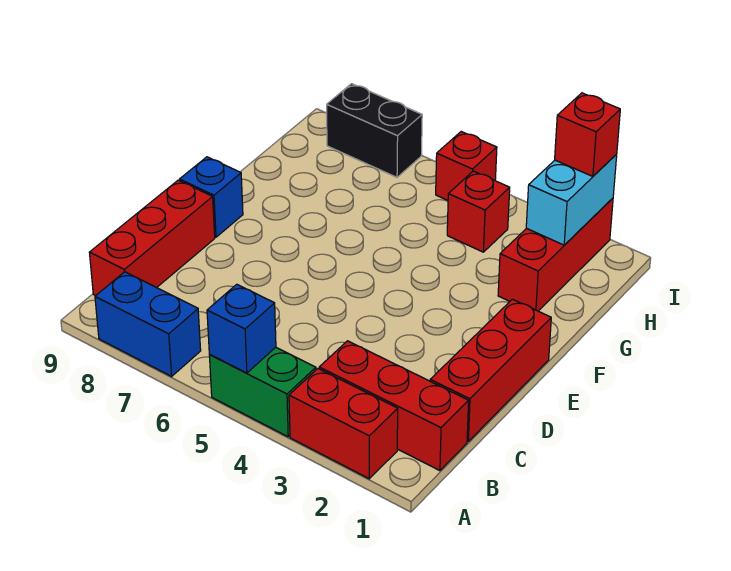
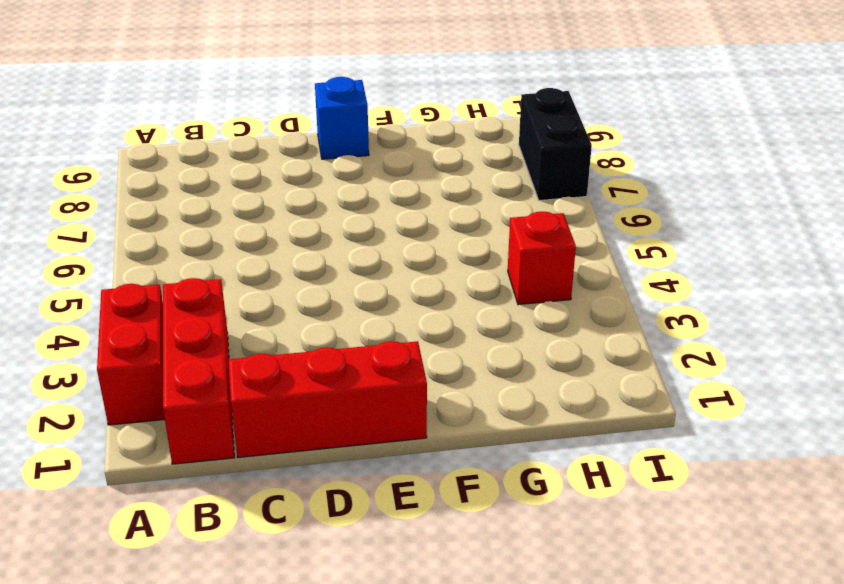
none -> green brick A4:A5 level 1
none -> blue brick A7:A8 level 1
none -> red brick B9:D9 level 1

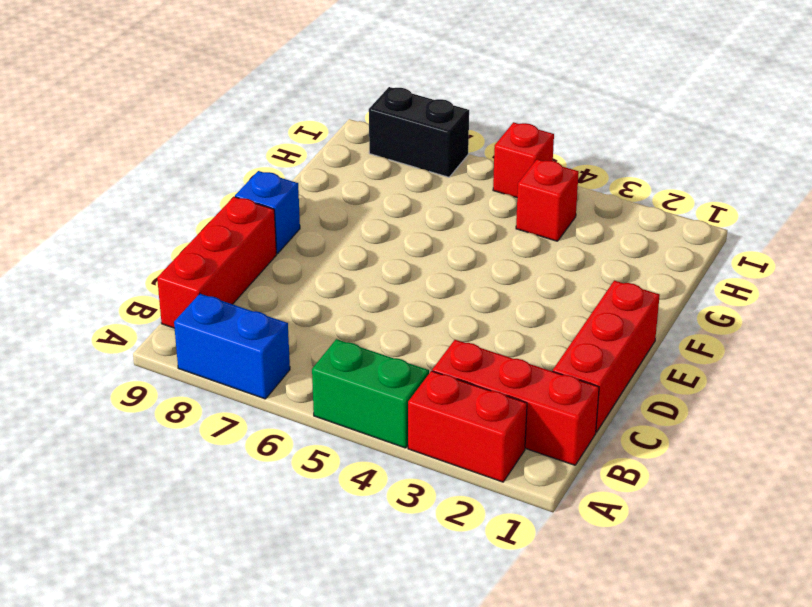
none -> red brick G2:I2 level 1
none -> blue brick A5 level 2
none -> cyan brick H2:I2 level 2

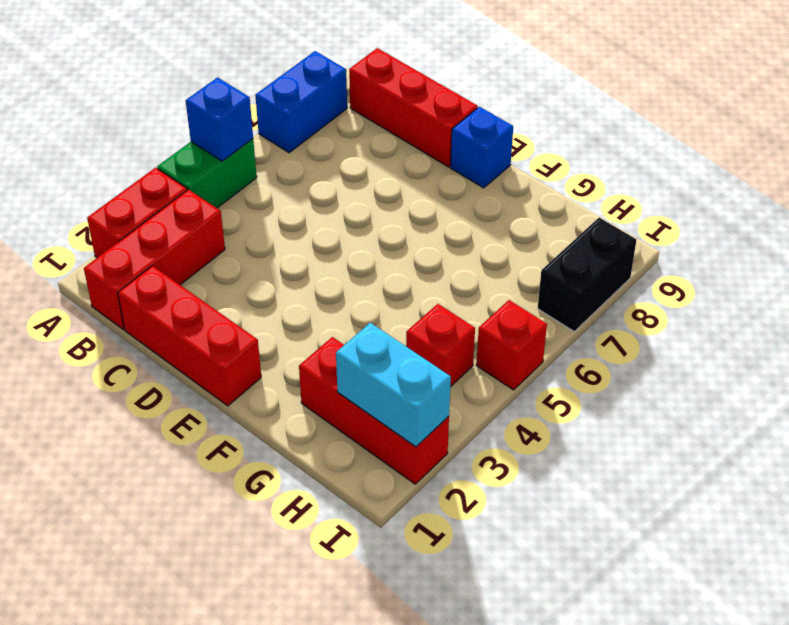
none -> red brick I2 level 3

